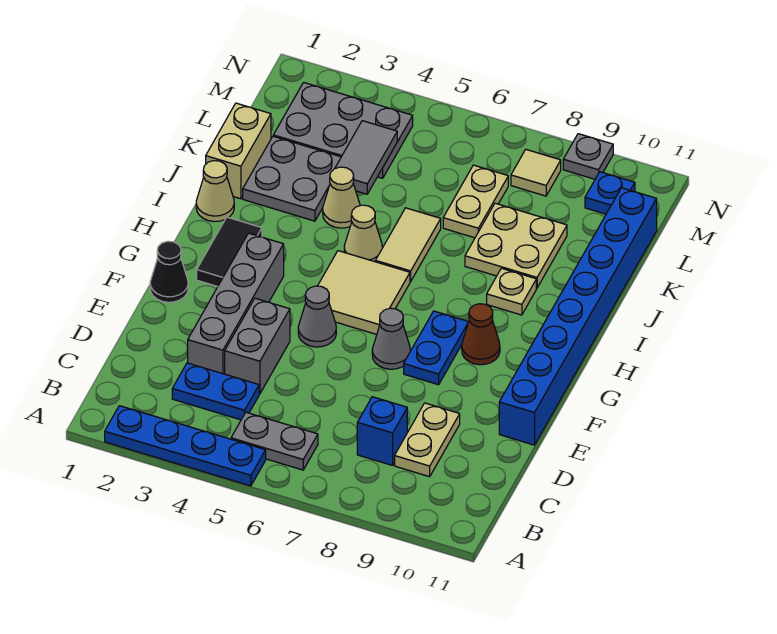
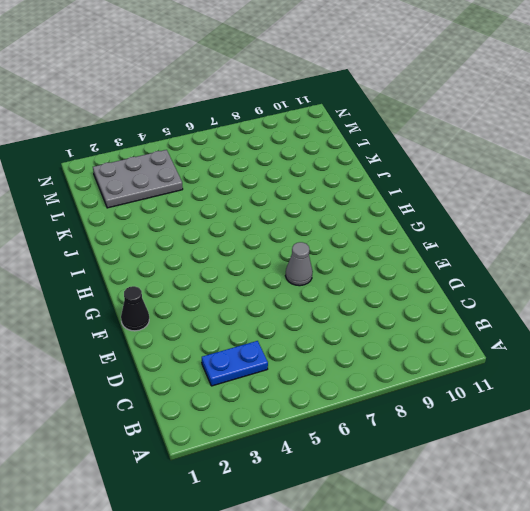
none -> blue plate A2:A5 level 1
none -> grey plate B5:B6 level 1
none -> blue brick C8 level 1

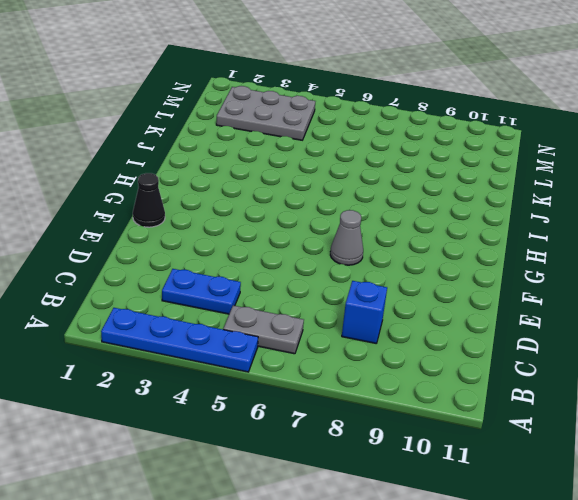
none -> tan plate C9:D9 level 1
none -> grey brick D3:G3 level 1
none -> grey brick D4:E4 level 1

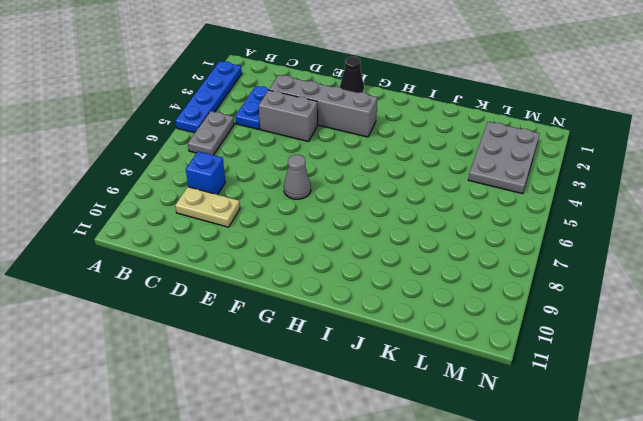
none -> blue brick E11:L11 level 1
none -> grey cone F5 level 1
none -> blue plate F8:G8 level 1

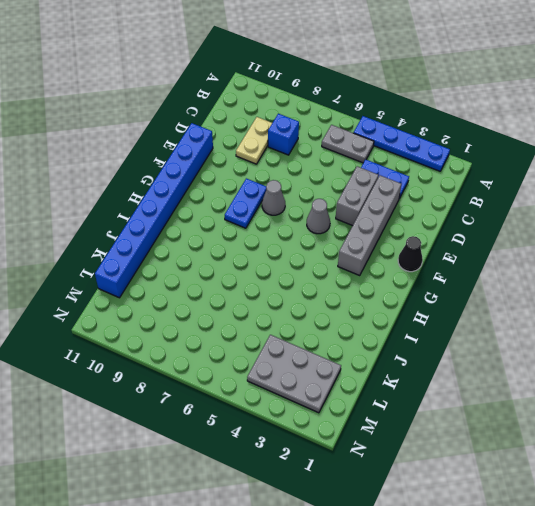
none -> black tile G2:H2 level 1
none -> tan tile G5:H6 level 1
none -> brown cone G9 level 1

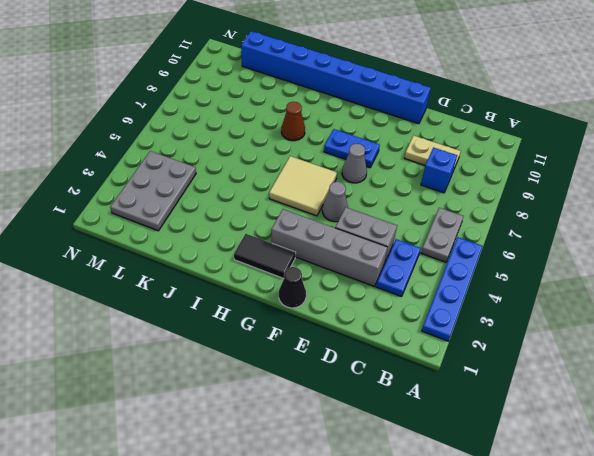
brown cone I8 level 1 -> brown cone G9 level 1
none -> tan cone I1 level 1
none -> tan cone I5 level 1
none -> tan tile I6:J6 level 1

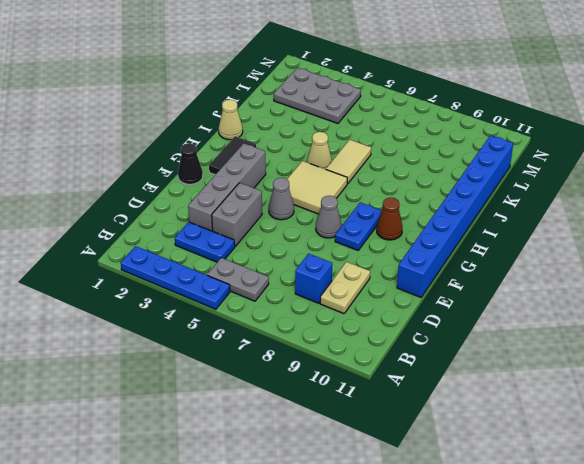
none -> tan plate I9 level 1
none -> tan brick J1:K1 level 1
none -> grey plate J2:K3 level 1

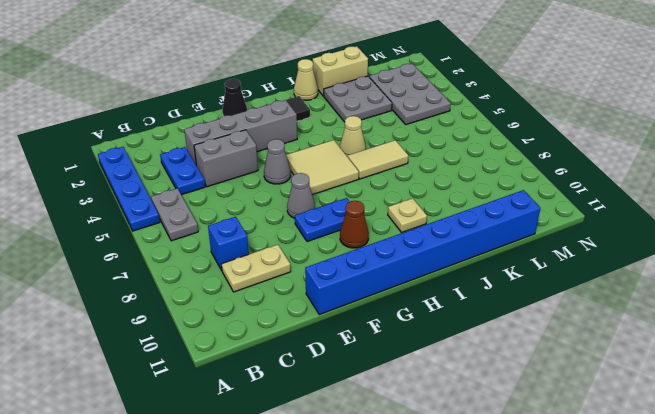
none -> tan cone J4 level 1
none -> tan plate J8:K9 level 1
none -> tan plate K7:L7 level 1

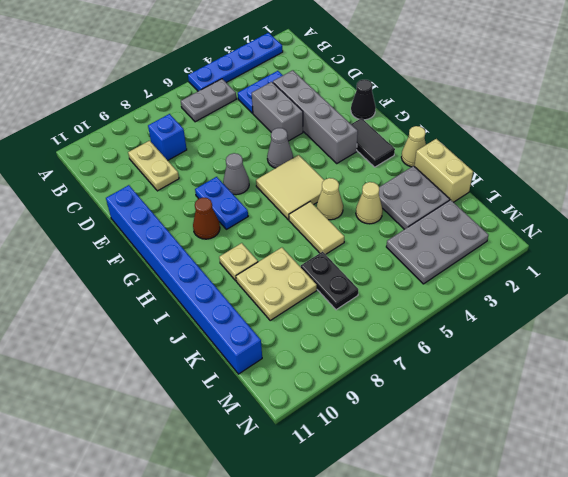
black plate K7:L7 level 1 -> tan plate K7:L7 level 1
none -> tan tile M8 level 1
none -> blue plate M10 level 1
none -> grey plate N9 level 1

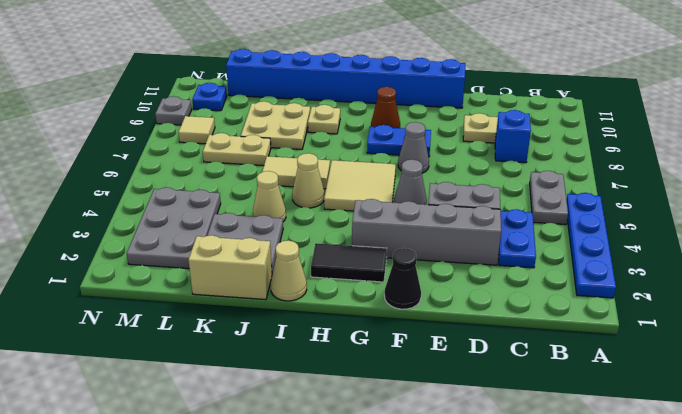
none -> grey tile K4:L4 level 2

